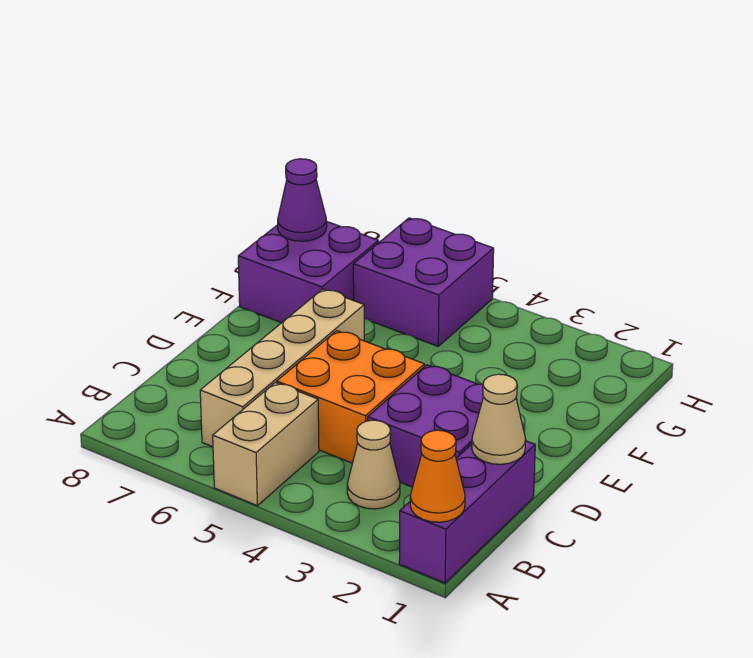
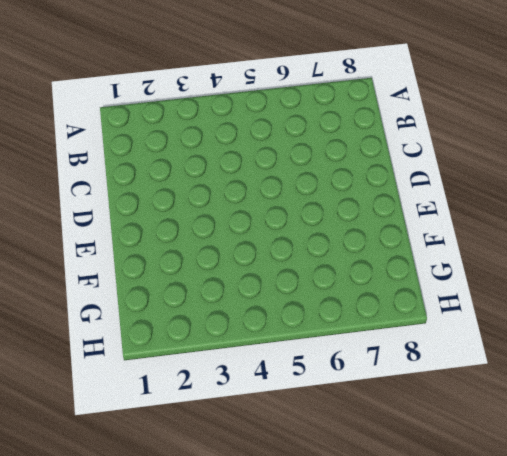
none -> purple brick A1:C1 level 1
none -> tan brick A5:B5 level 1

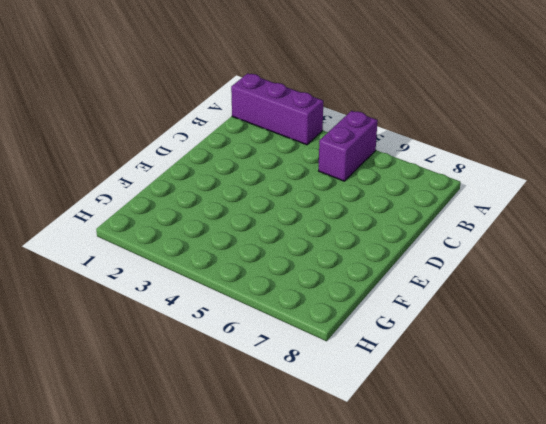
purple brick A1:A3 level 1 -> purple brick A1:C1 level 1
purple brick A5:B5 level 1 -> tan brick A5:B5 level 1
none -> tan cone B3 level 1
none -> tan brick B6:E6 level 1

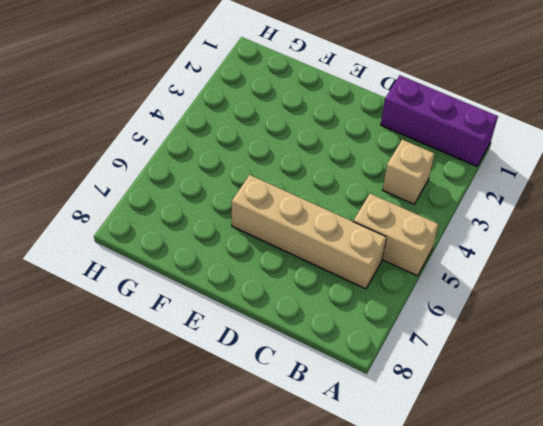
tan brick B3 level 1 -> tan cone B3 level 1
none -> purple brick C2:D3 level 1
none -> orange brick C4:D5 level 1

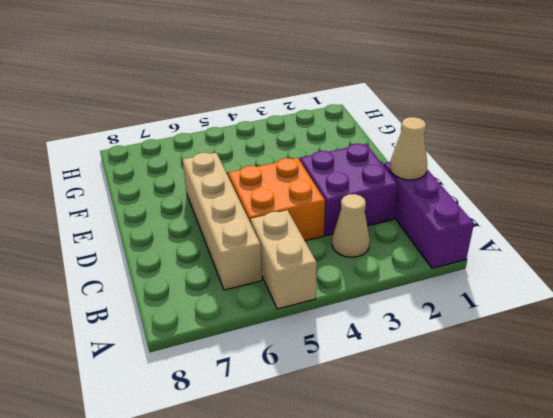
none -> purple brick F7:G8 level 1
none -> purple brick G5:H6 level 1

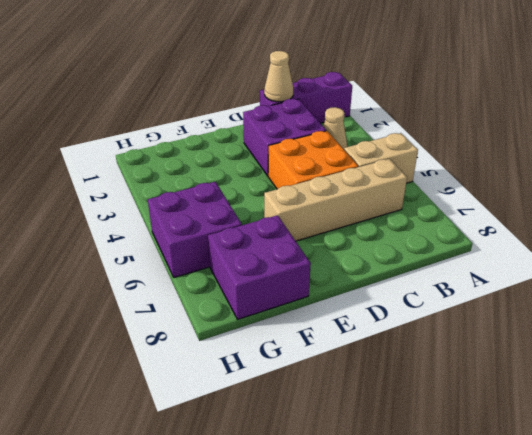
none -> orange cone A1 level 2
none -> purple cone G8 level 2

